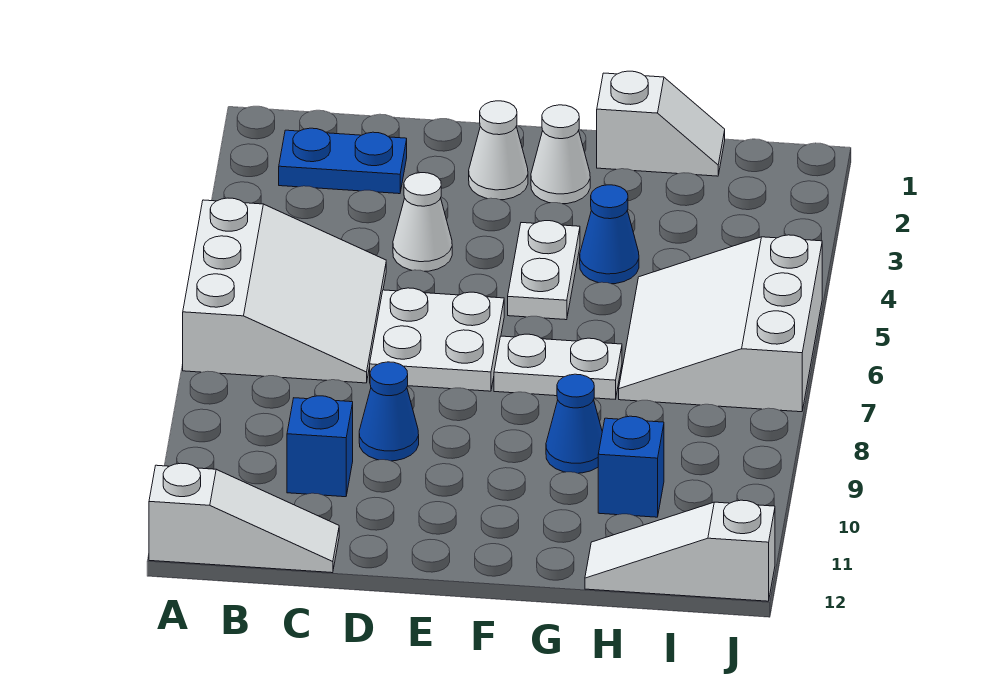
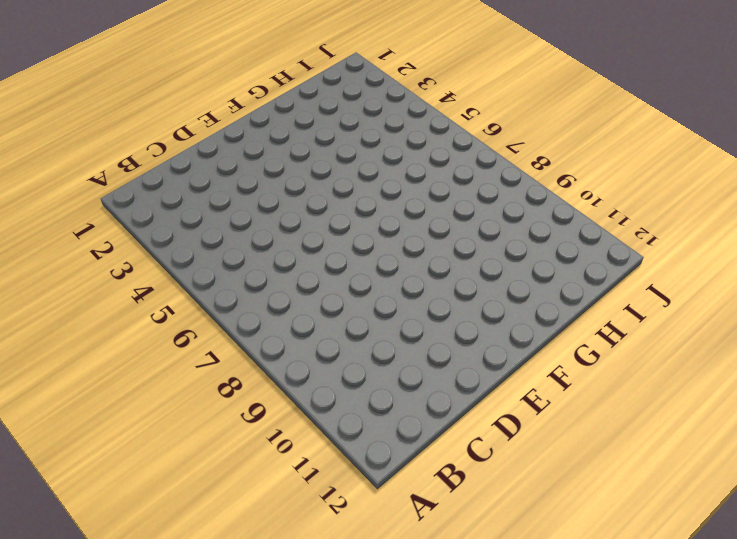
none -> white slope A5:C7 level 1 top A
none -> white slope A12:C12 level 1 top A
none -> blue plate B2:C2 level 1

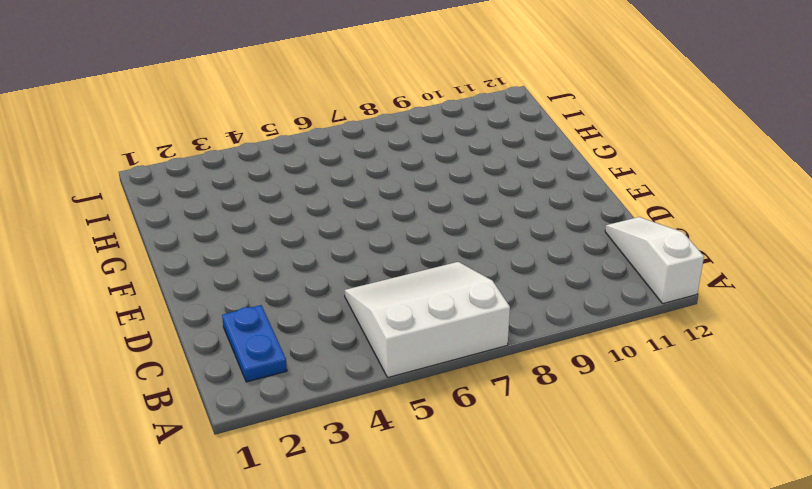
none -> blue brick C10 level 1
none -> white cone D4 level 1
none -> white plate D6:E7 level 1

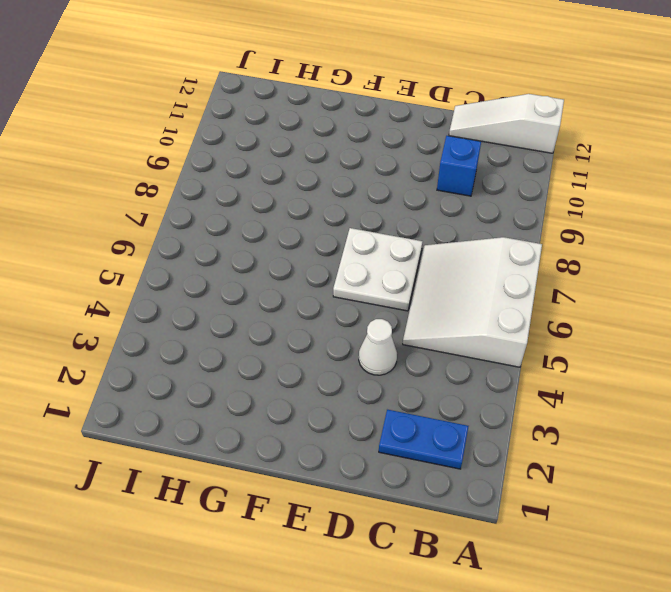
none -> blue cone D9 level 1
none -> white cone E2 level 1
none -> white cone F2 level 1

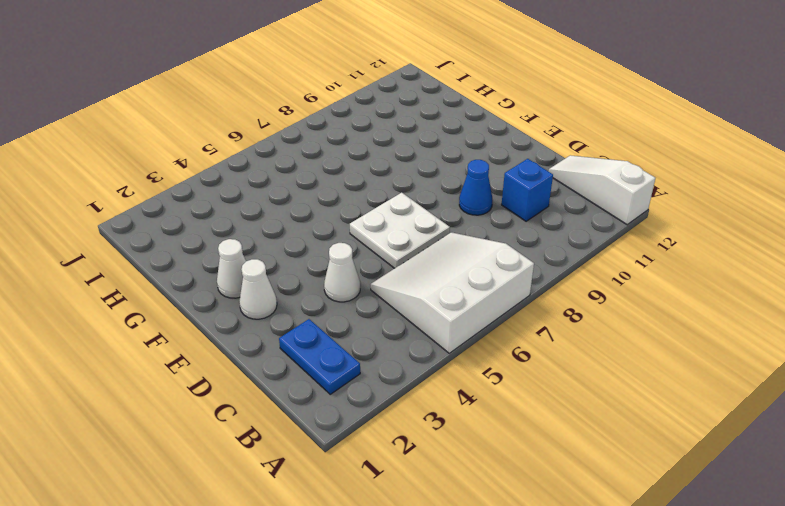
none -> white plate F4:F5 level 1
none -> white plate F7:G7 level 1
none -> white slope G1:H1 level 1 top G

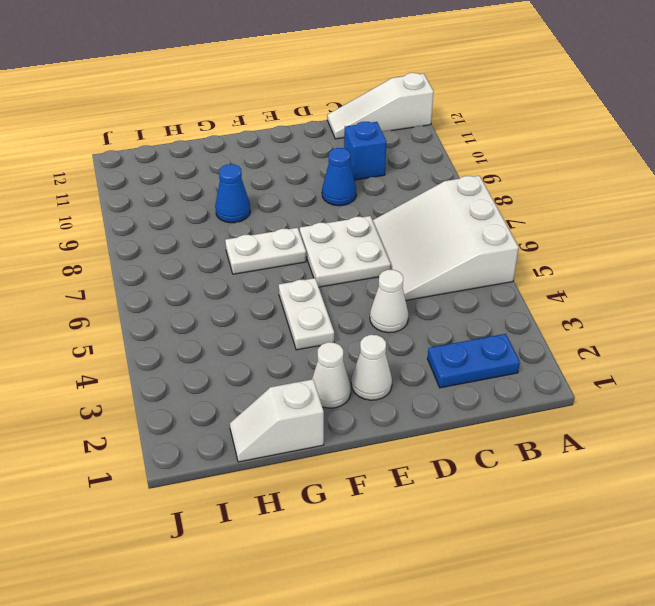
none -> blue cone G4 level 1
none -> white slope H5:J7 level 1 top J
none -> blue brick H10 level 1

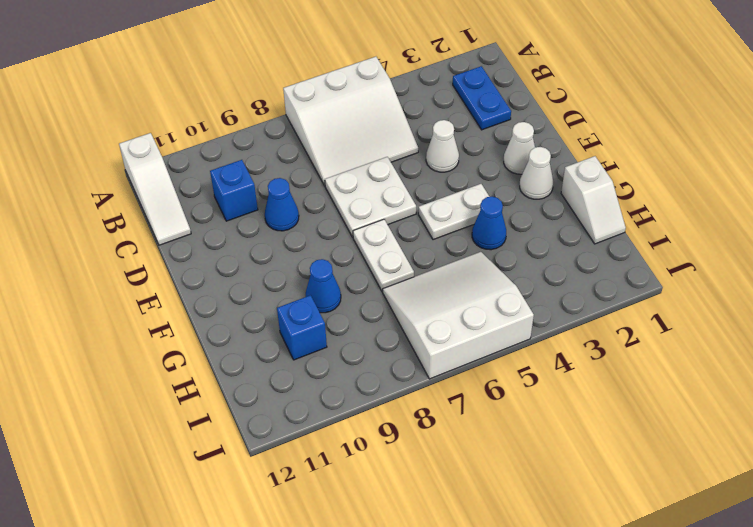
none -> white slope H12:J12 level 1 top J

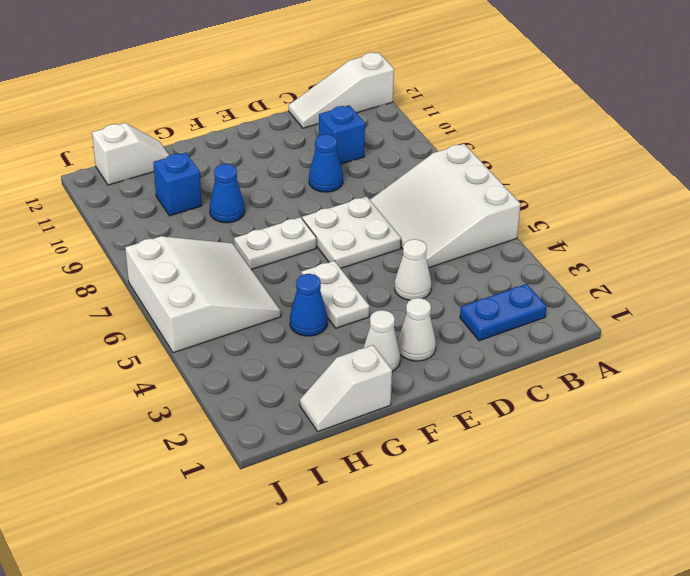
white slope H12:I12 level 1 top I -> white slope H12:J12 level 1 top J

